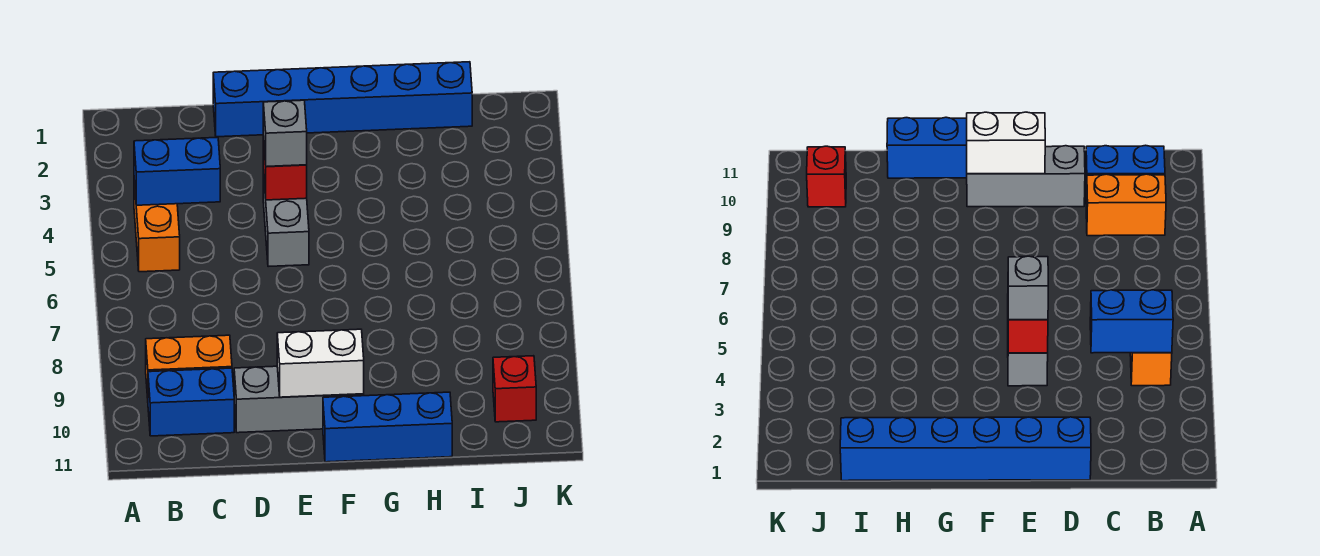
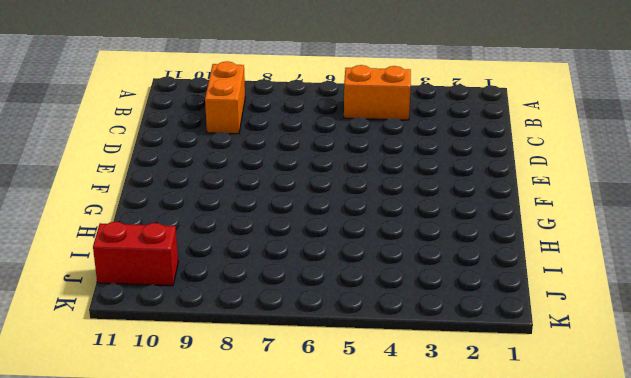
red brick J10:J11 level 1 -> red brick J10 level 1
none -> blue brick B10:C10 level 1
none -> blue brick D1:I1 level 1
none -> grey brick D10:F10 level 1

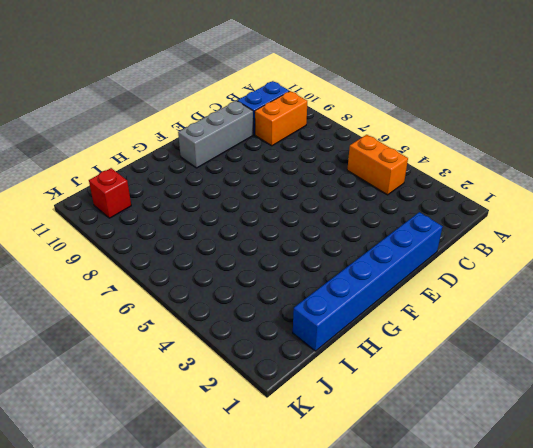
none -> grey brick E4:E5 level 1
none -> blue brick F11:H11 level 1
none -> blue brick B4:C4 level 2

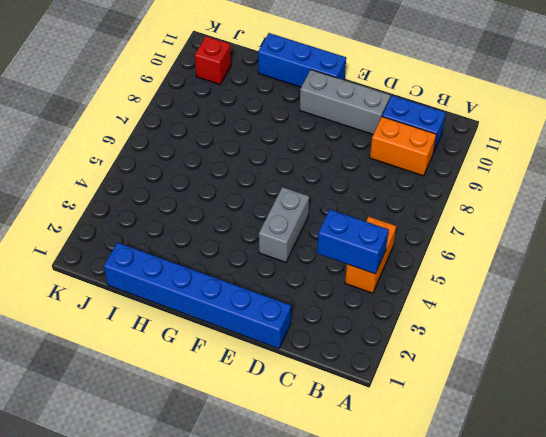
none -> red brick E4 level 2
none -> white brick E10:F10 level 2
none -> grey brick E4 level 3

